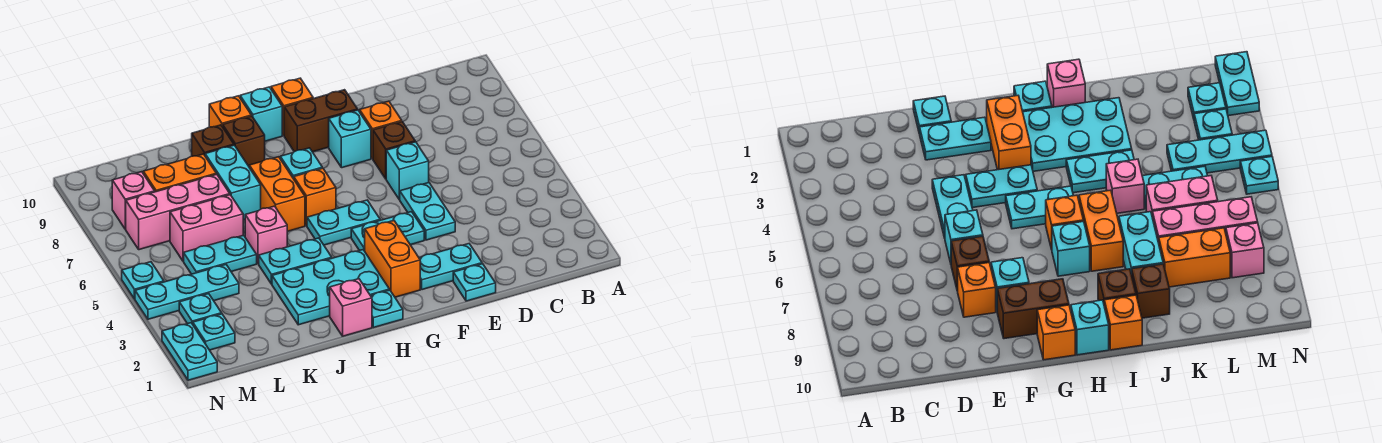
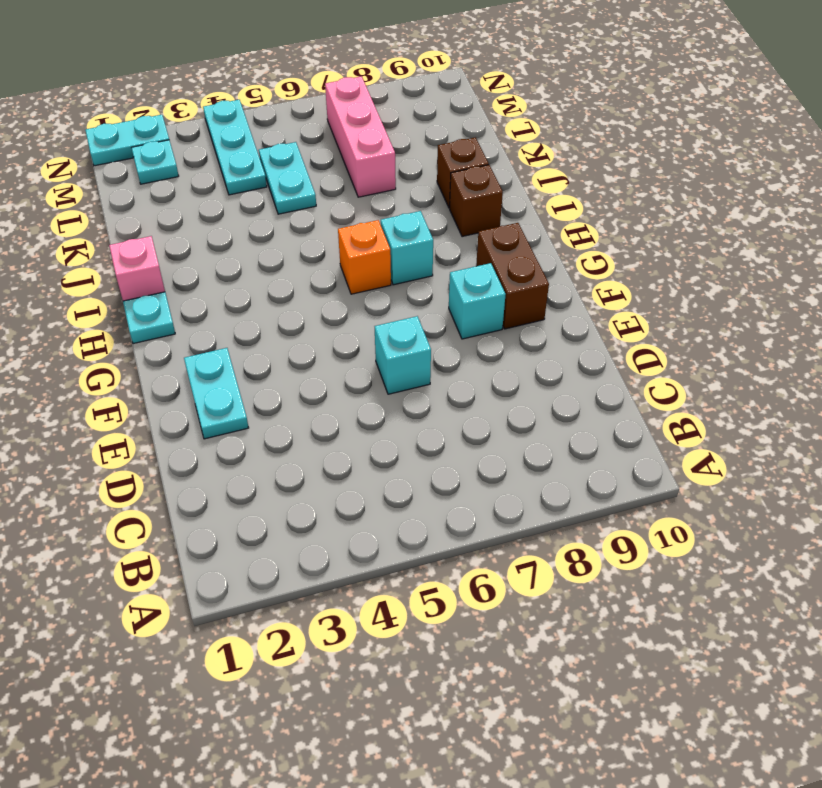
none -> cyan plate E1 level 1
none -> cyan plate E4:E5 level 1
none -> brown brick E7 level 1
none -> orange brick E8 level 1

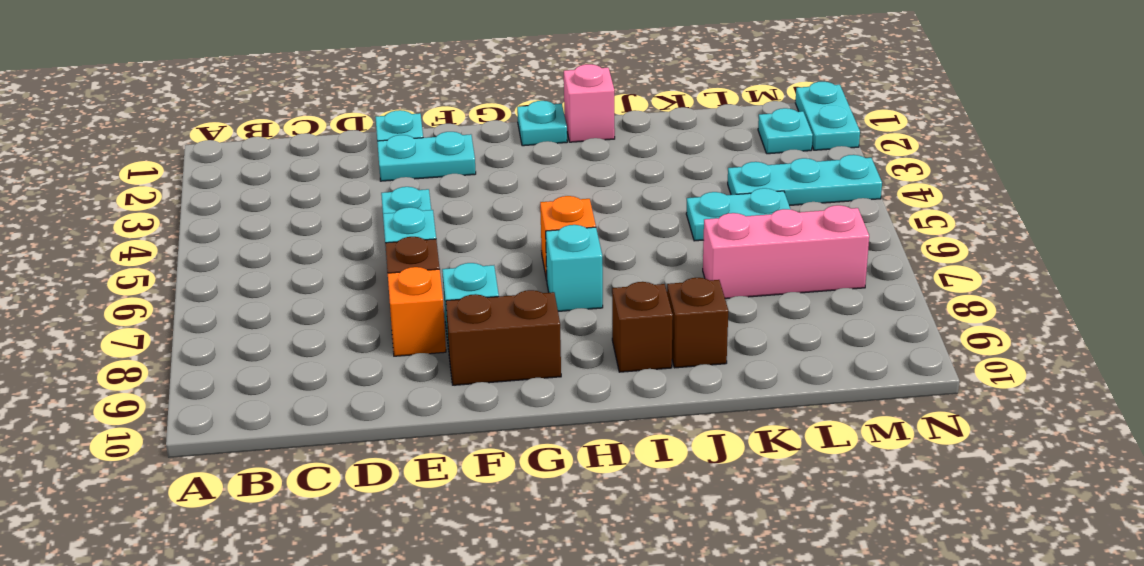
none -> cyan plate F4:G4 level 1
none -> orange brick G2:G3 level 1
none -> cyan plate G5:H5 level 1
none -> orange brick G10 level 1

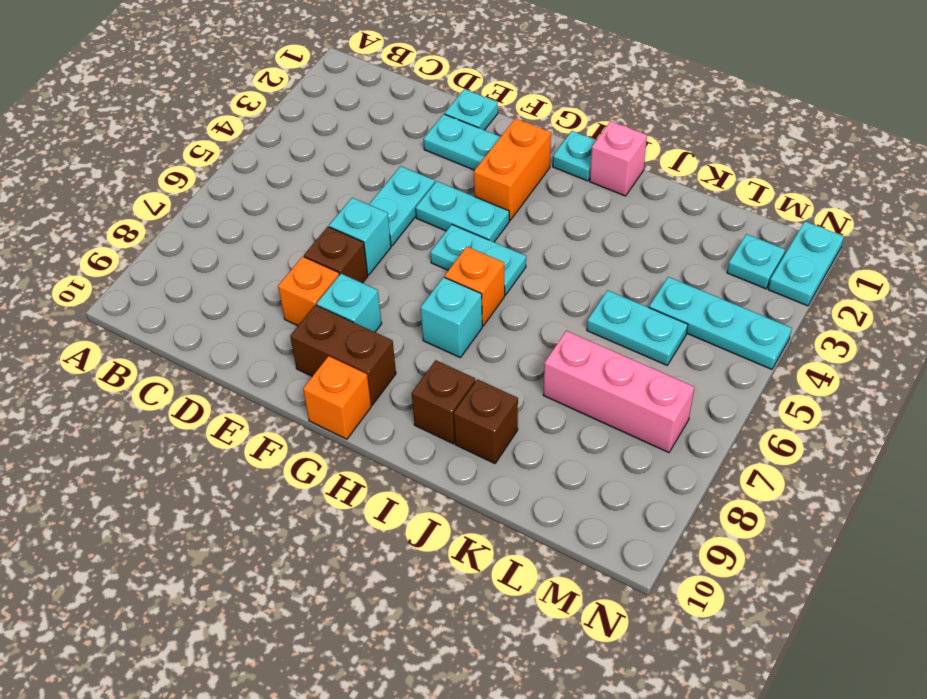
none -> cyan plate H2:J3 level 1
none -> cyan brick H10 level 1
none -> cyan plate I4:J4 level 1
none -> orange brick I6:I7 level 1

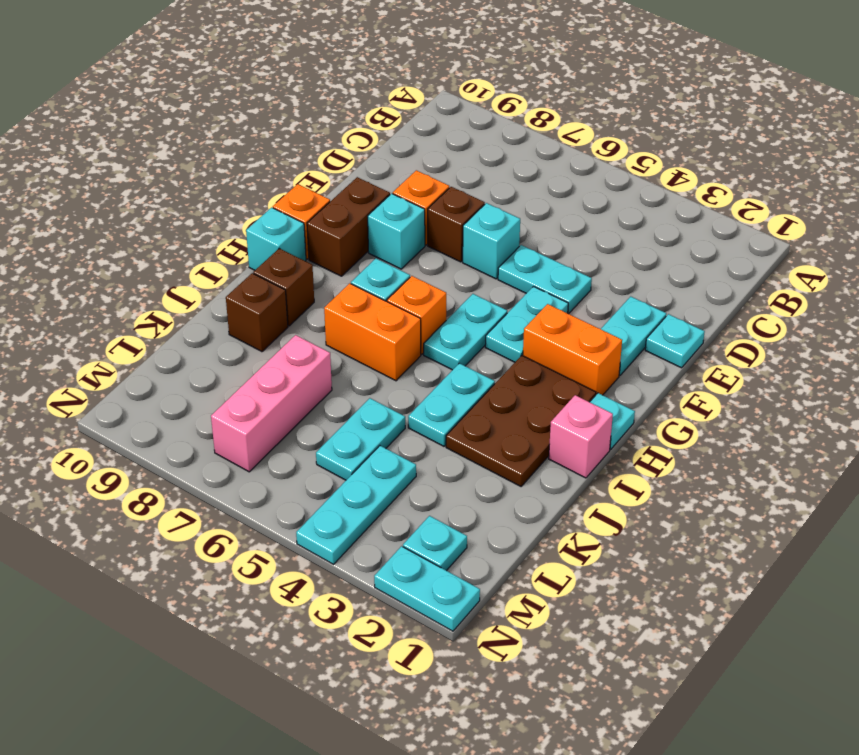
brown plate H2:J3 level 1 -> cyan plate H2:J3 level 1
none -> orange brick I10 level 1
none -> pink brick J5 level 1
none -> cyan brick J7:J8 level 1
none -> pink brick K6:L6 level 1

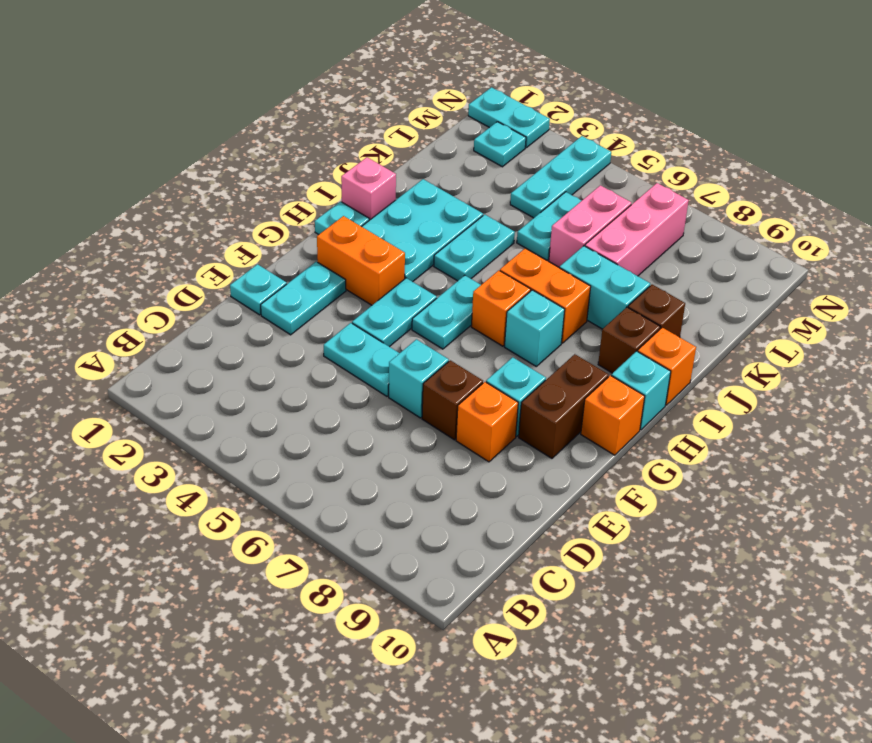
none -> pink brick J5 level 1
none -> orange brick K8:L8 level 1
none -> cyan plate M3 level 1
none -> pink brick M8 level 1

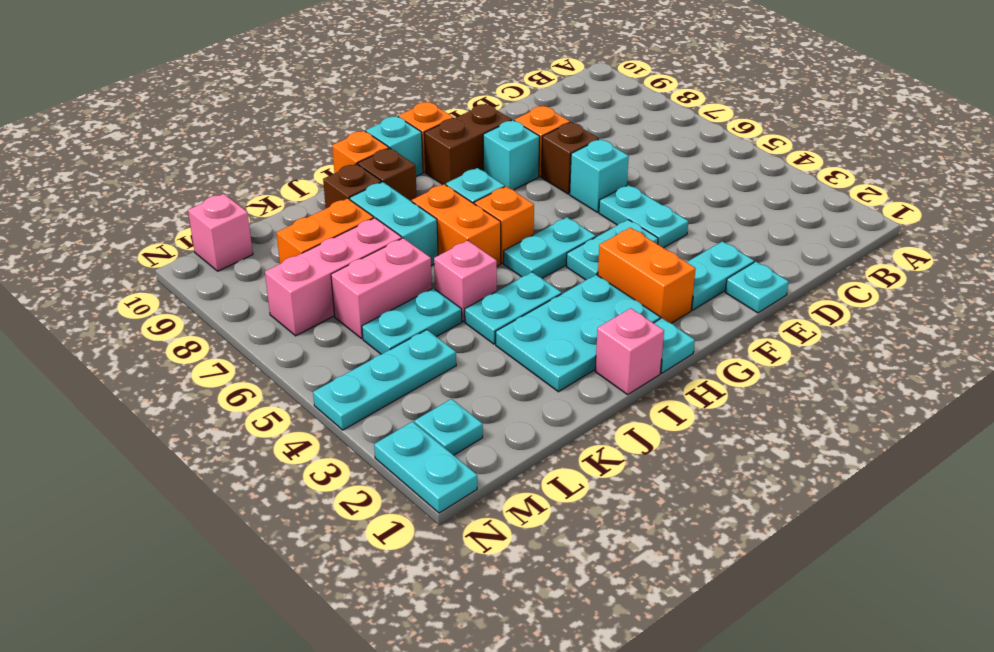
pink brick M10 level 1 -> pink brick M8 level 1
none -> cyan plate M3 level 1
none -> cyan plate N5 level 1

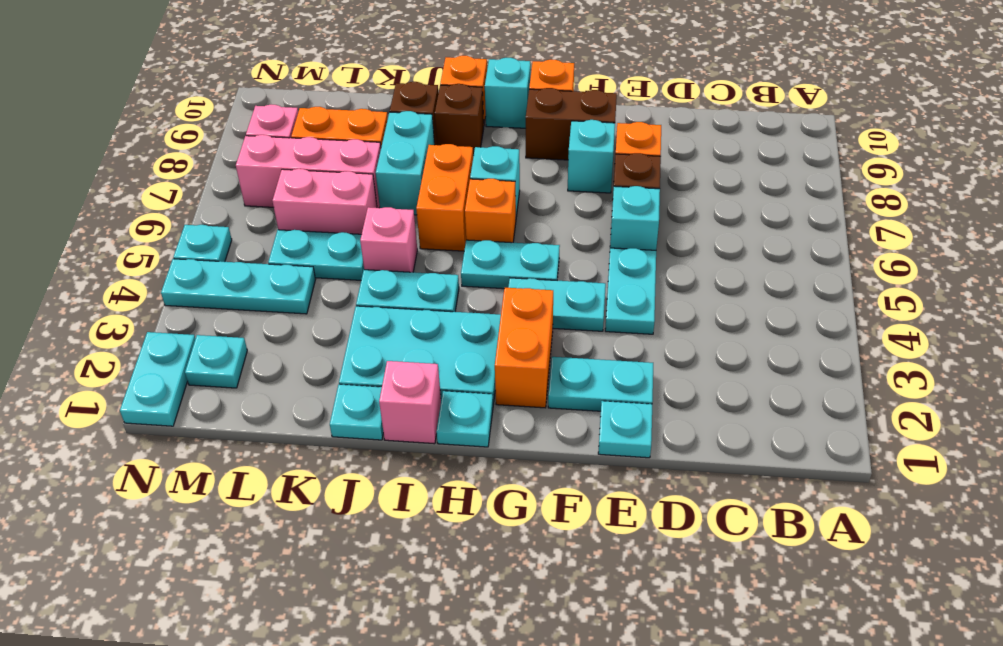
cyan plate J1 level 1 -> cyan plate M3 level 1

